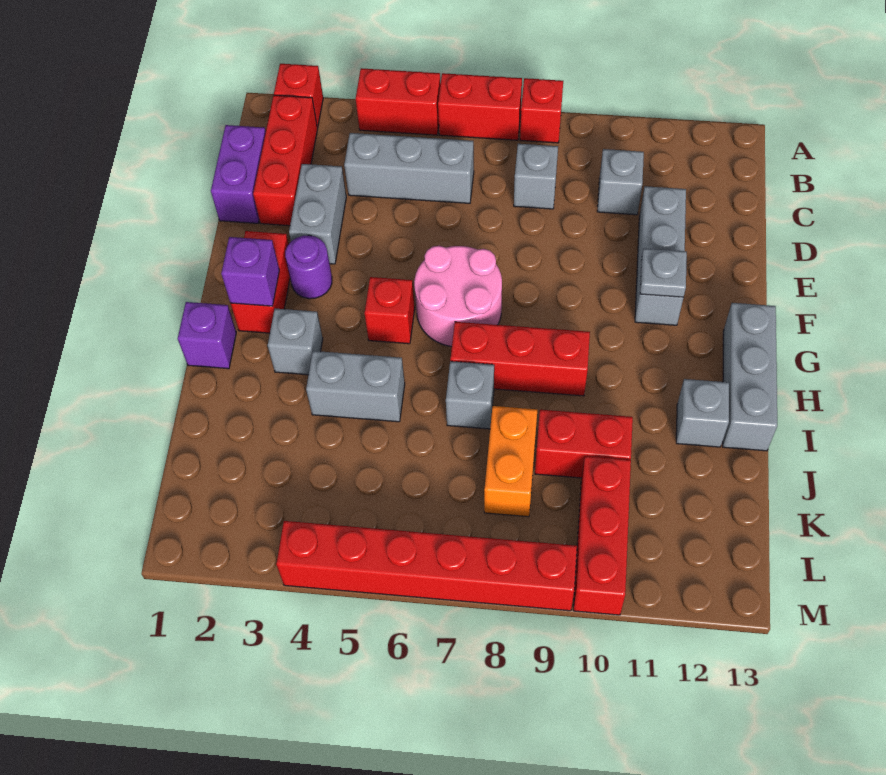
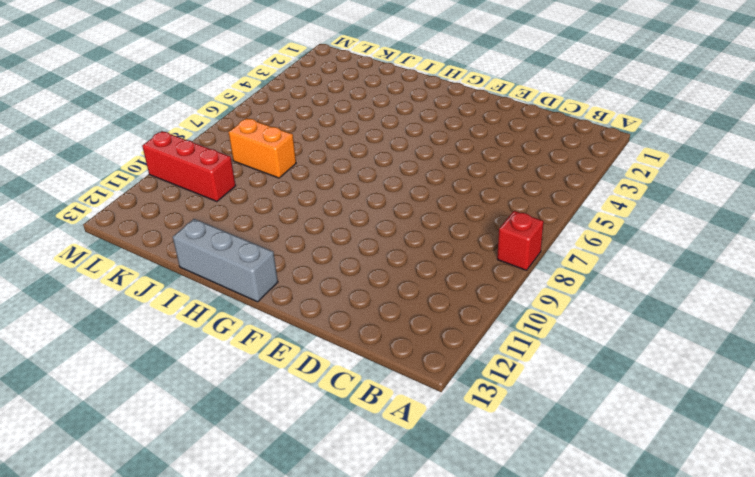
none -> red brick A2 level 1
none -> red brick A4:A5 level 1
none -> red brick A6:A7 level 1

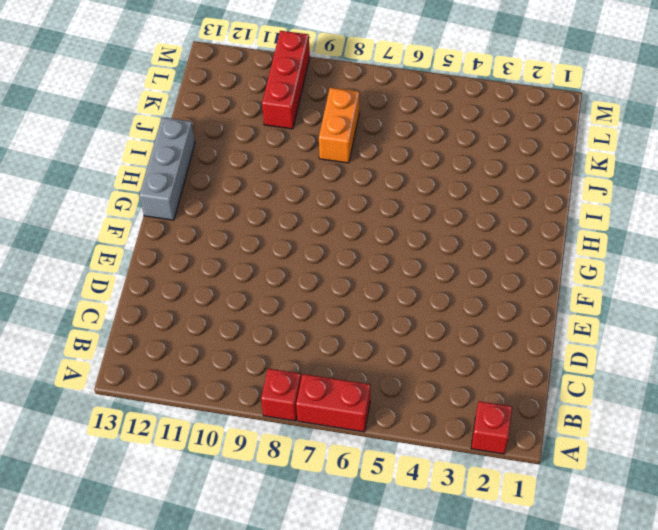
none -> red brick A4:A5 level 1
none -> red brick B2:D2 level 1
none -> purple brick C1:D1 level 1

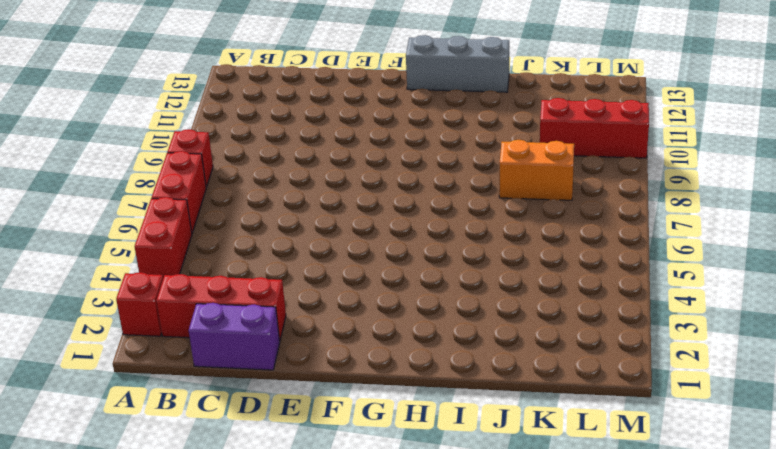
none -> grey brick C4:C6 level 1
none -> grey brick C8 level 1
none -> grey brick C10 level 1

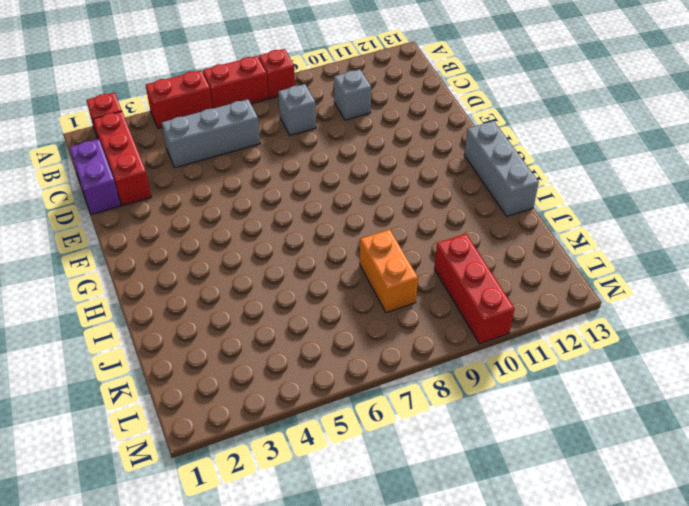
none -> grey brick D3:E3 level 1
none -> grey brick D11:F11 level 1
none -> red brick F2:G2 level 1

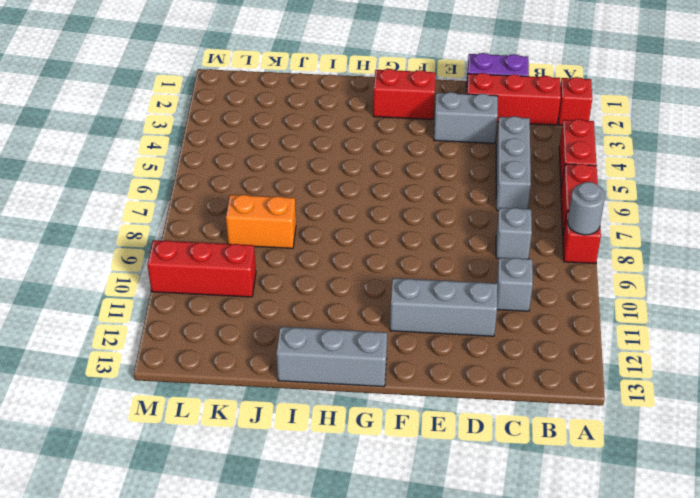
grey round brick A8 level 2 -> none
none -> purple round brick F3 level 1
none -> pink round brick F6:G7 level 1
none -> red brick G5 level 1

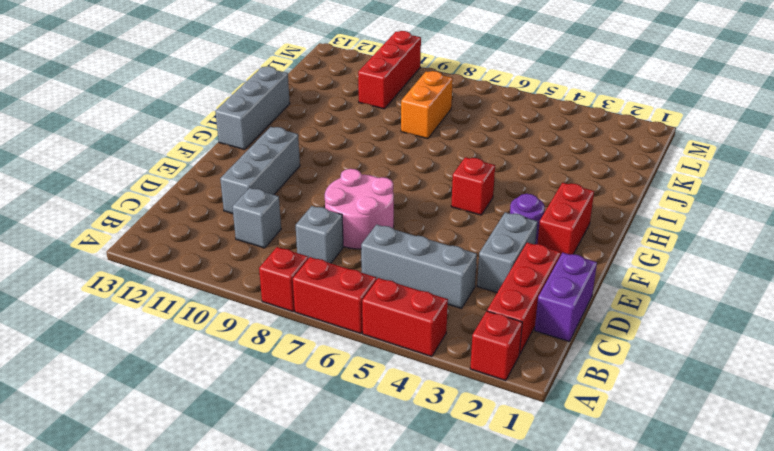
pink round brick D7:E8 level 1 -> pink round brick F6:G7 level 1
none -> purple brick H1 level 1
none -> grey brick H3 level 1
none -> red brick H7:H9 level 1

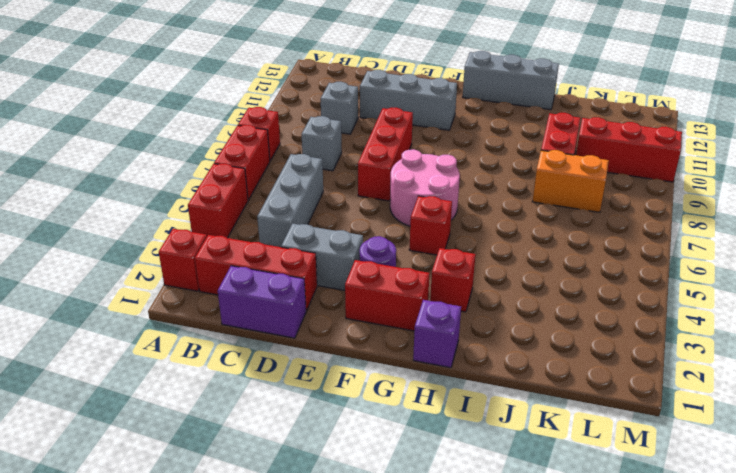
red brick E7:E9 level 1 -> red brick H7:H9 level 1
red brick H3 level 1 -> grey brick H3 level 1
none -> grey brick I4:I5 level 1
none -> grey brick I7 level 1
none -> grey brick I12 level 1

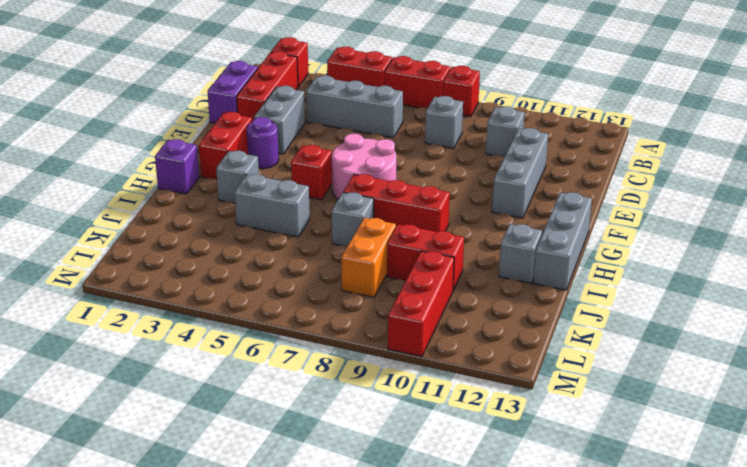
none -> red brick M4:M9 level 1
none -> grey plate F11 level 2
none -> purple brick G2 level 2

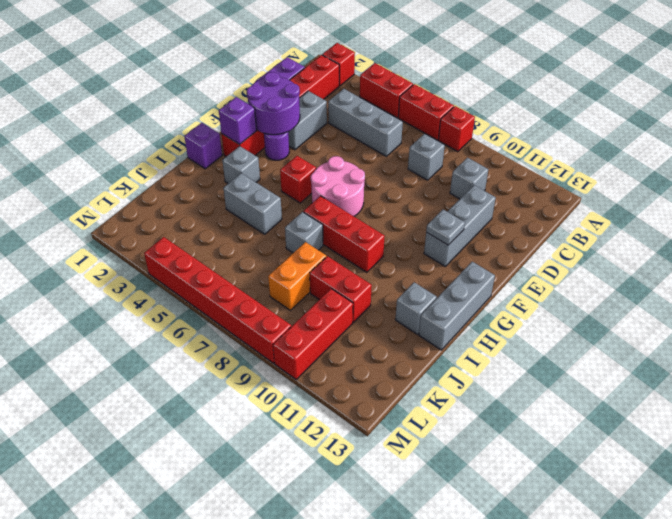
purple round brick E2:F3 level 2 -> none

